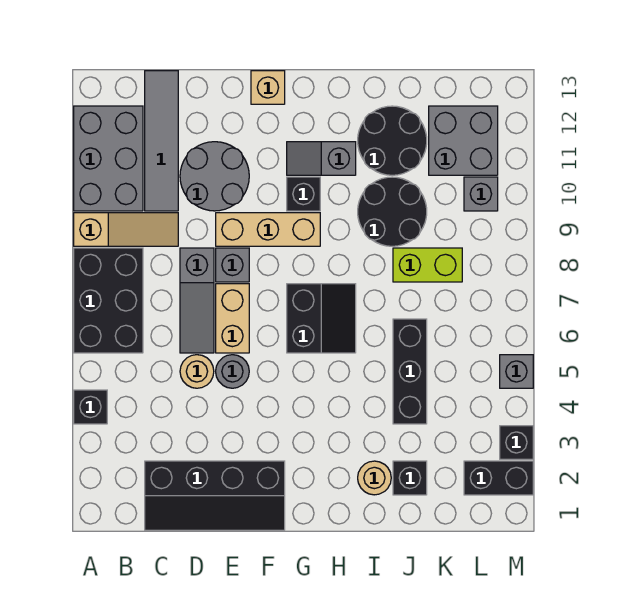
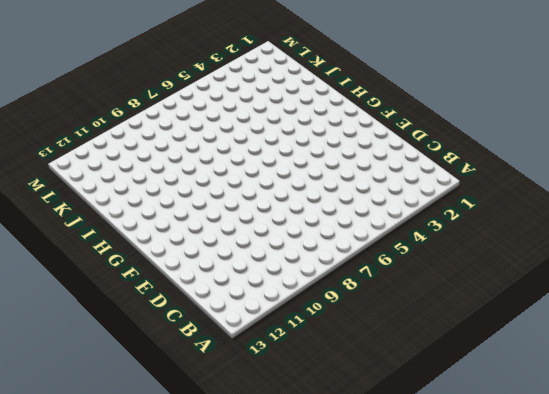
none -> black brick A4 level 1
none -> black brick A6:B8 level 1
none -> tan slope A9:C9 level 1 top A

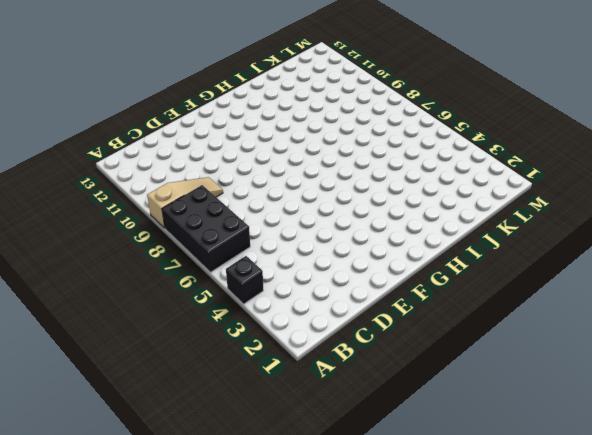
none -> grey brick A10:B12 level 1
none -> black slope C1:F2 level 1 top 2
none -> grey tile C10:C13 level 1

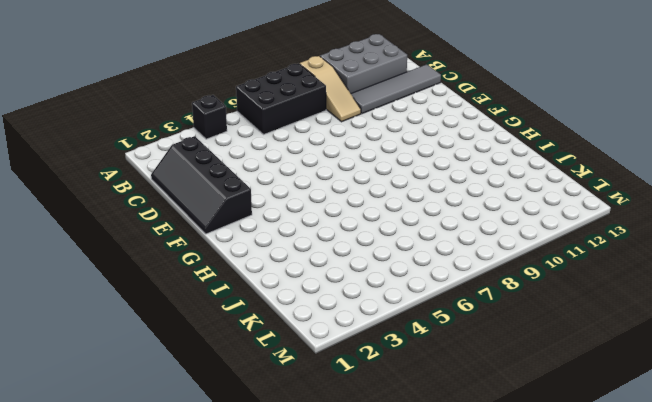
none -> tan round brick D5 level 1
none -> grey slope D6:D8 level 1 top 8
none -> grey round brick D10:E11 level 1

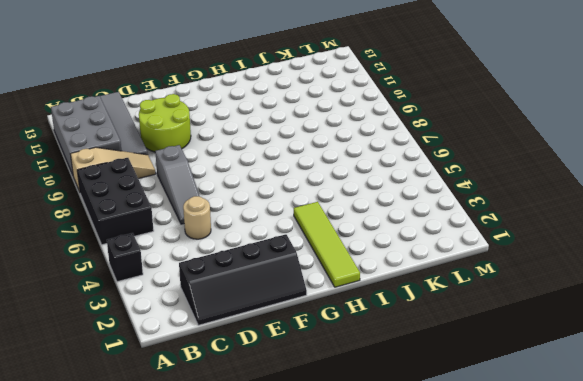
lime round brick D10:E11 level 1 -> grey round brick D10:E11 level 1
lime tile H1:H4 level 1 -> none
none -> grey round brick E5 level 1
none -> tan brick E6:E7 level 1
none -> grey brick E8 level 1

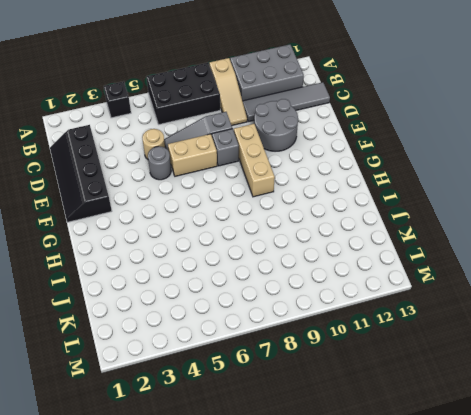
none -> tan brick F13 level 1
none -> black slope G6:H7 level 1 top G
none -> black brick G10 level 1

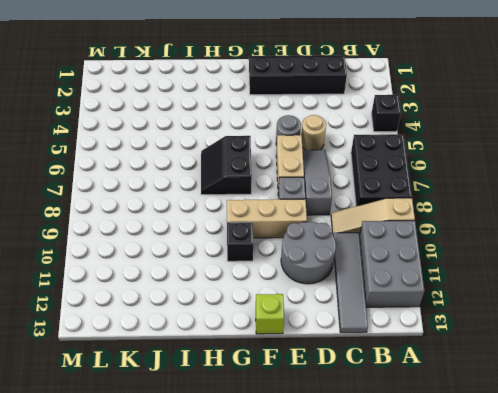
lime brick F13 level 1 -> tan brick F13 level 1
none -> grey slope G11:H11 level 1 top H
none -> tan round brick I2 level 1
none -> black round brick I9:J10 level 1

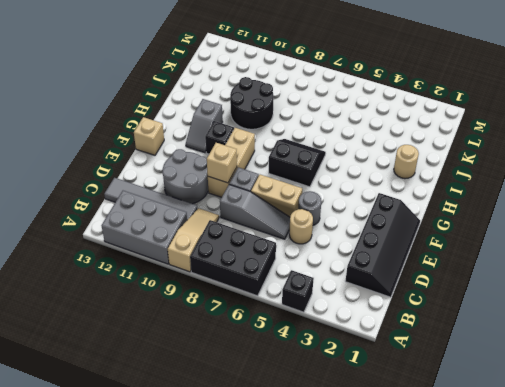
tan brick E9 level 2 -> none
none -> black round brick I11:J12 level 1
none -> black brick J2 level 1
none -> black brick J4:J6 level 1

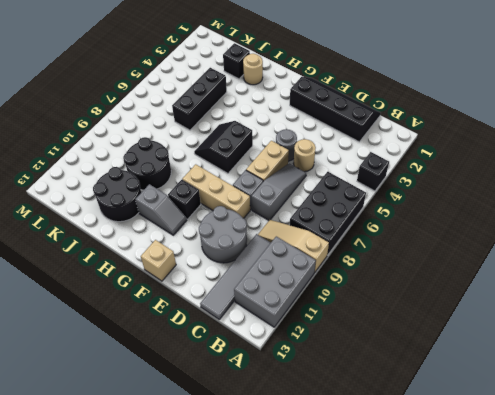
none -> lime brick J8:K8 level 1
none -> grey brick K11:L12 level 1
none -> black brick L2:M2 level 1

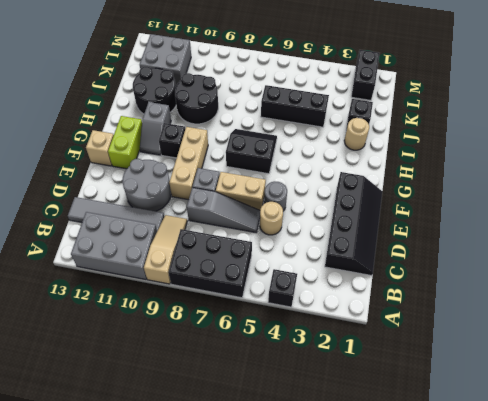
lime brick F12:G12 level 1 -> lime brick J8:K8 level 1
none -> grey brick L10 level 1
none -> black brick M3 level 1
none -> grey brick M5 level 1

